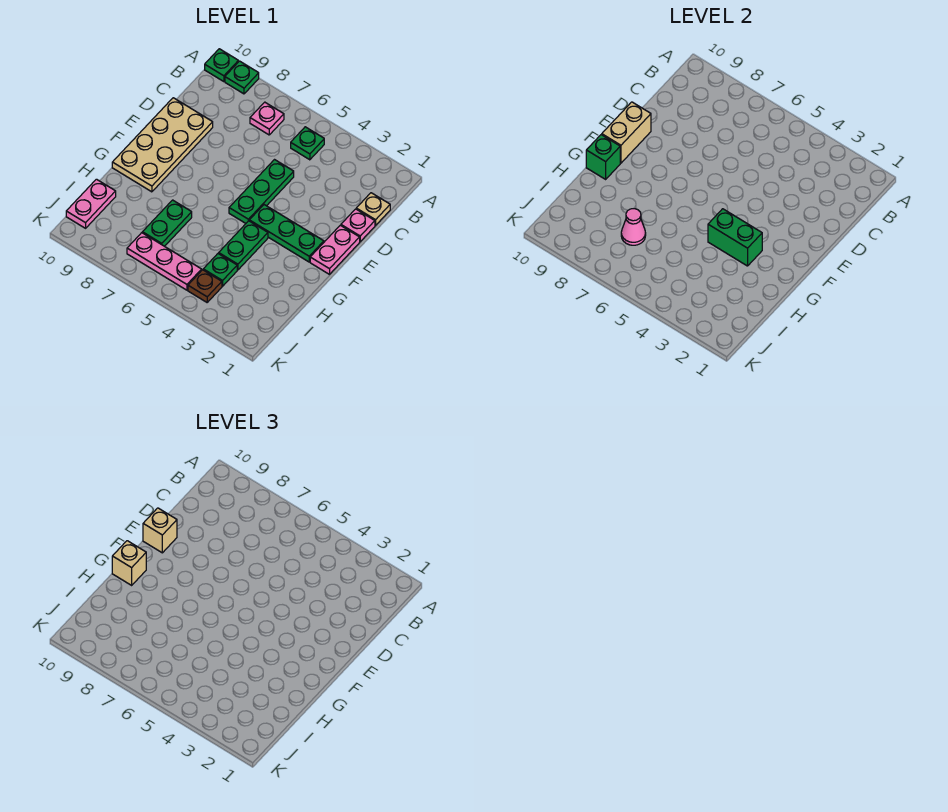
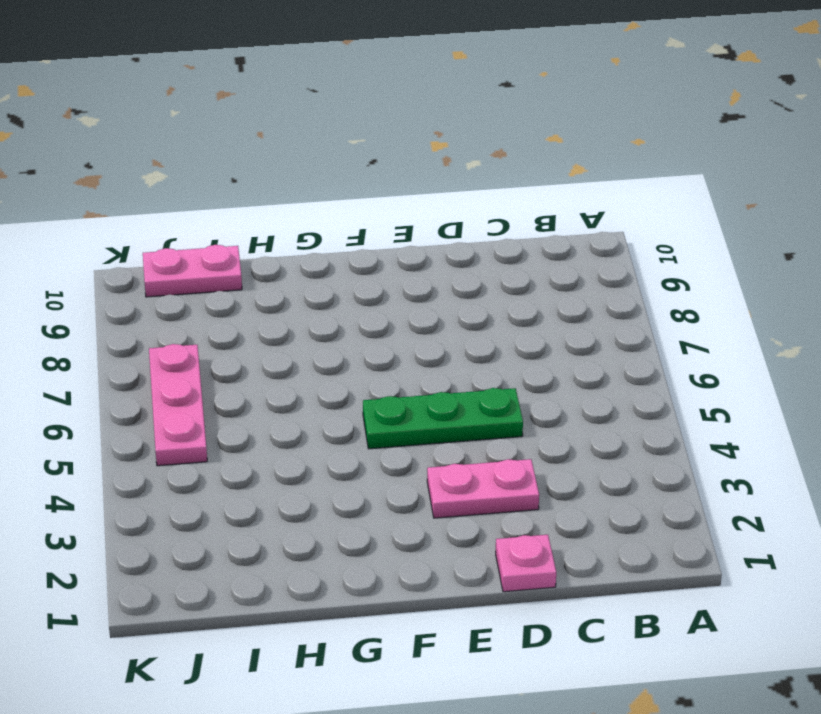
pink plate D3:E3 level 1 -> pink plate E1:F1 level 1
none -> green plate A9 level 1
none -> green plate A10 level 1
none -> green plate B5 level 1

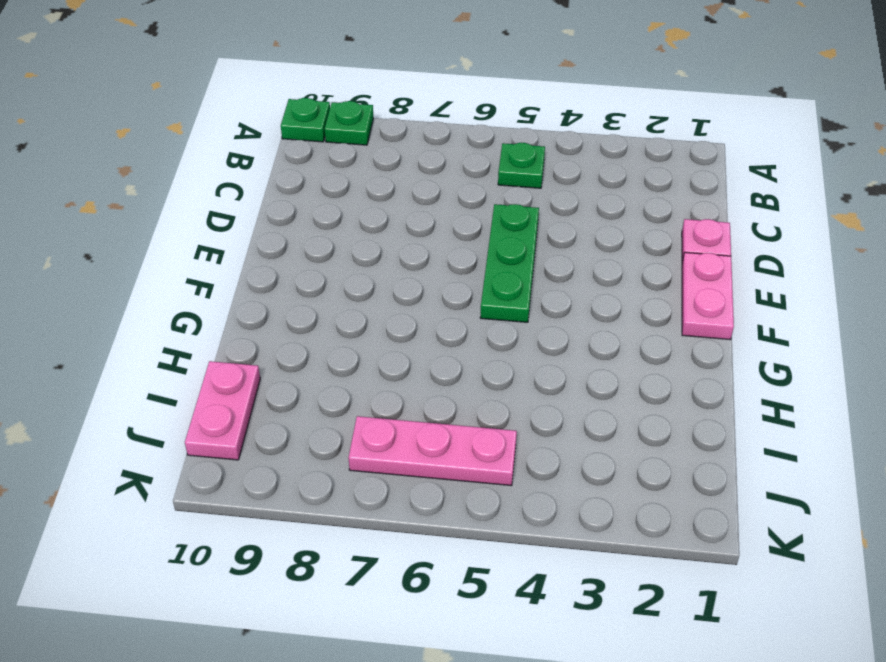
none -> pink plate B7 level 1
none -> tan plate C1 level 1
none -> tan plate D9:G10 level 1

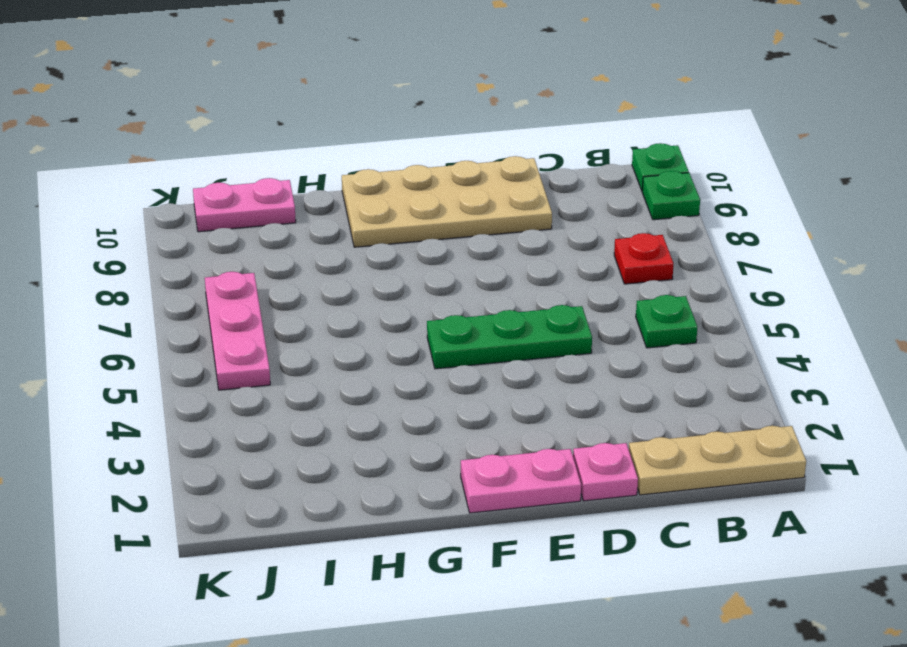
tan plate A1:C1 level 1 -> tan plate C1 level 1
red plate B7 level 1 -> pink plate B7 level 1
none -> green plate F2:F4 level 1
none -> green plate G4:H4 level 1
none -> green plate H7:I7 level 1

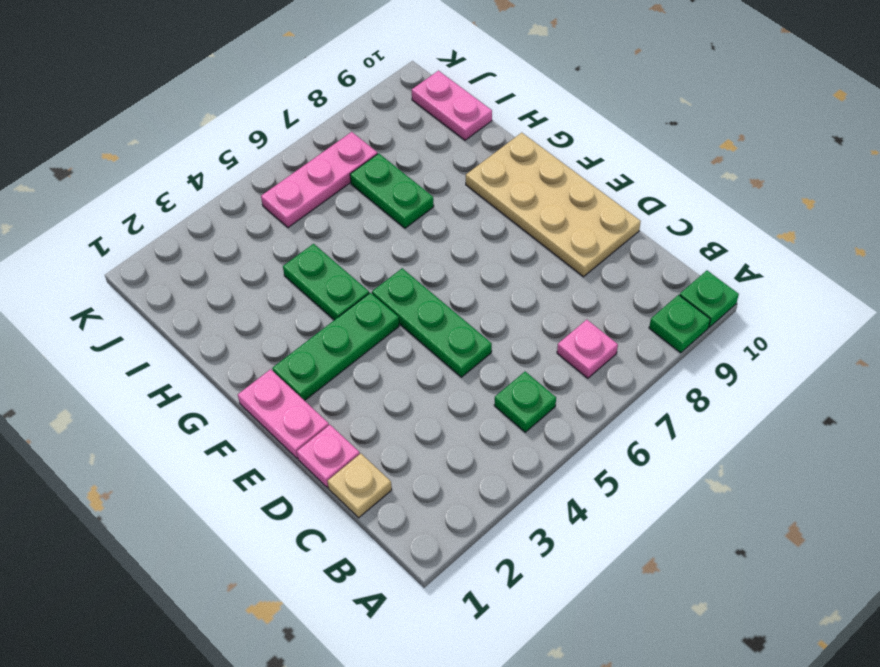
none -> green plate I4 level 1
none -> brown plate J4 level 1
none -> tan brick E10:F10 level 2

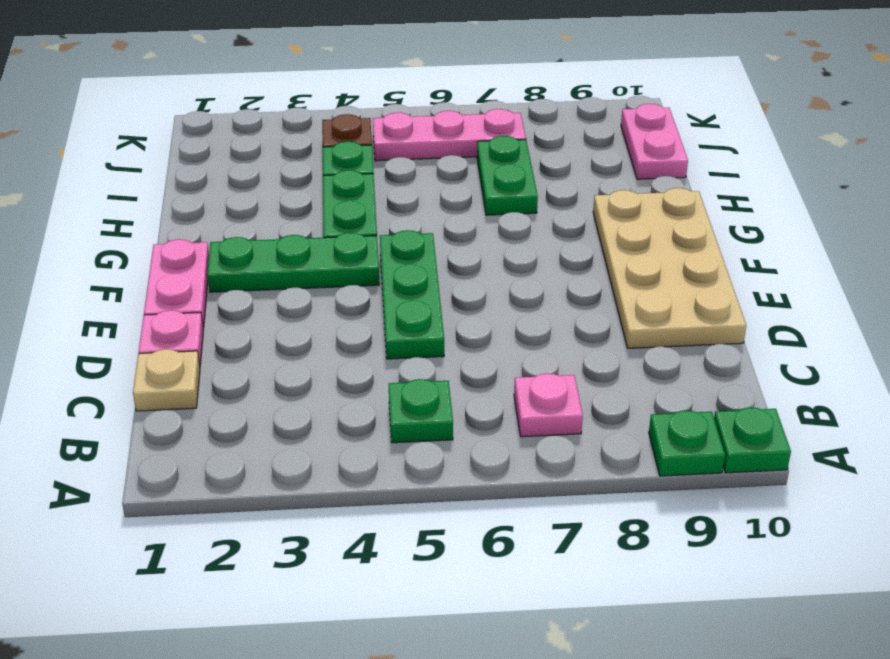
none -> tan brick E10:F10 level 2
none -> green brick G3:G4 level 2
none -> green brick G10 level 2

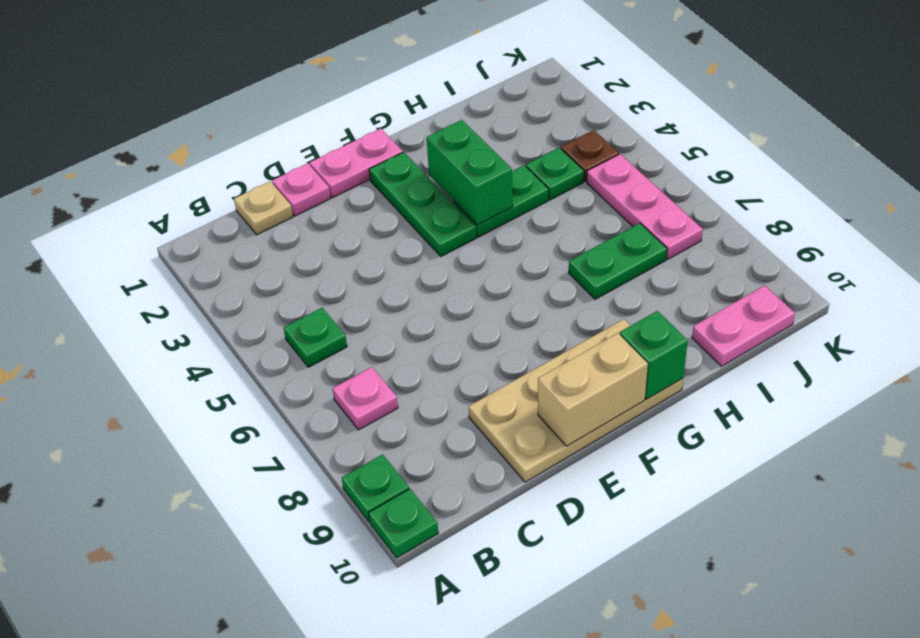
none -> green plate D5:F5 level 1
none -> pink cone I7 level 2
none -> tan brick E10 level 3

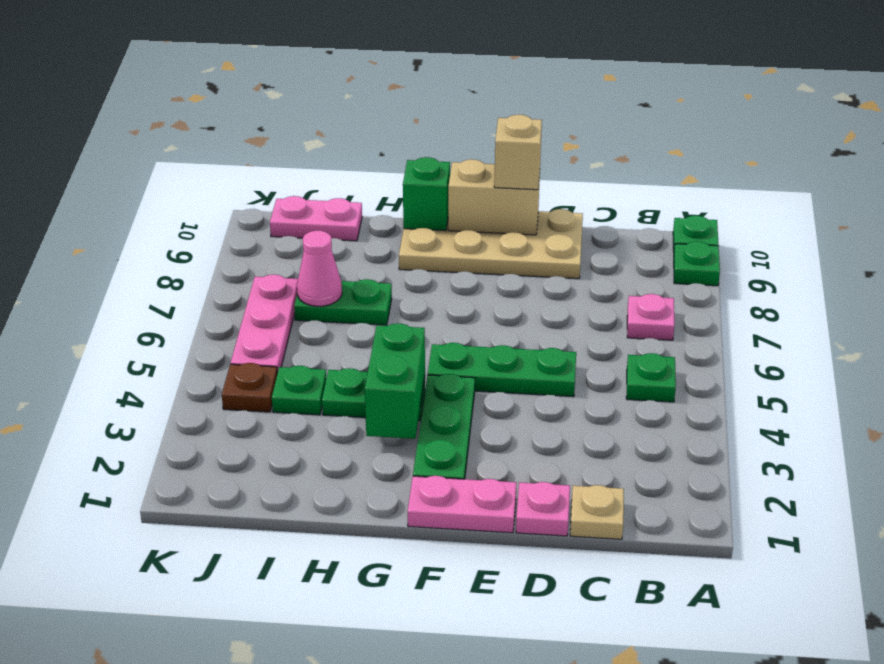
none -> tan brick G10 level 3

